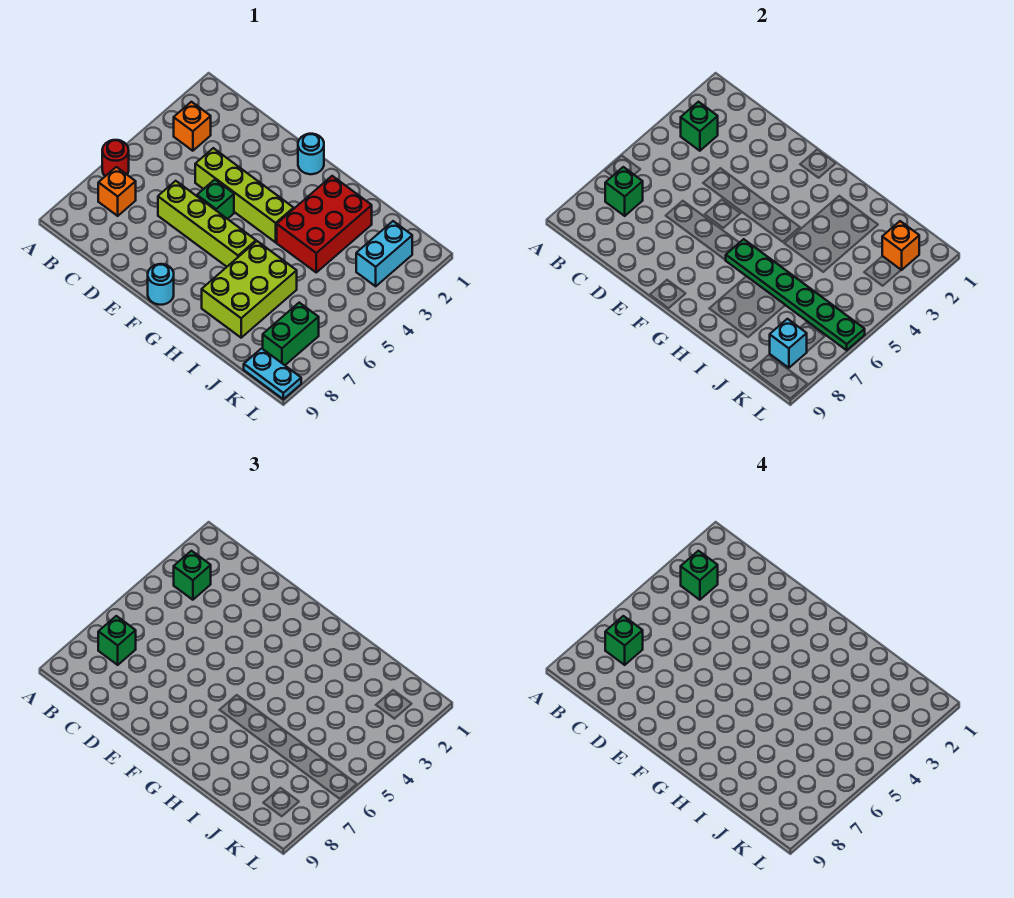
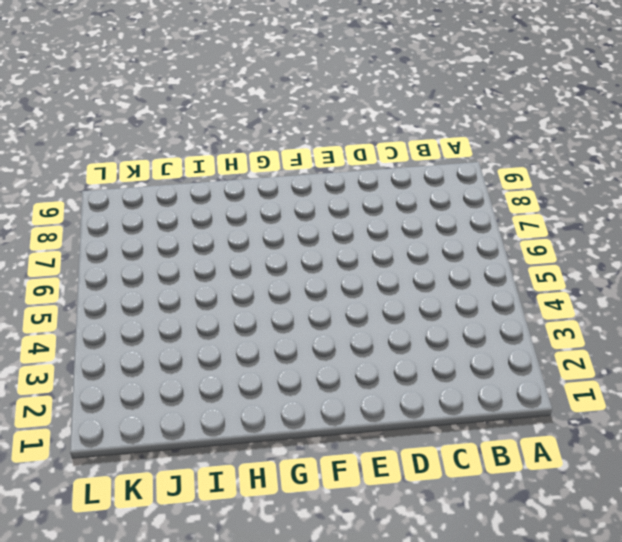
none -> red round brick A6 level 1
none -> orange brick B3 level 1
none -> orange brick B7 level 1

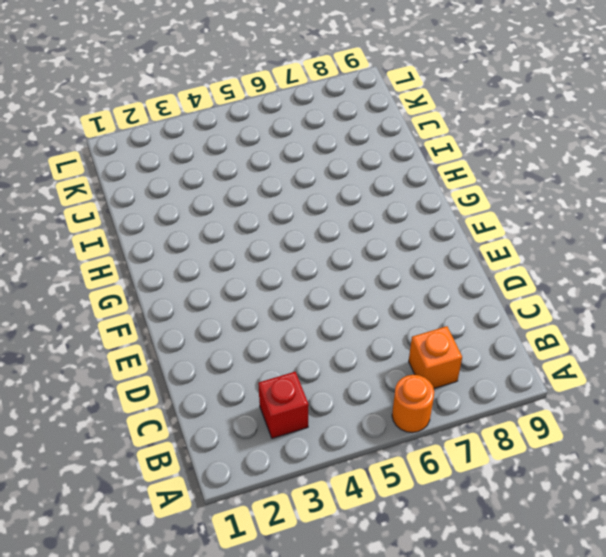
orange round brick A6 level 1 -> red round brick A6 level 1
red brick B3 level 1 -> orange brick B3 level 1
none -> lime brick D4:G4 level 1
none -> lime brick D6:G6 level 1
none -> green brick E5 level 1

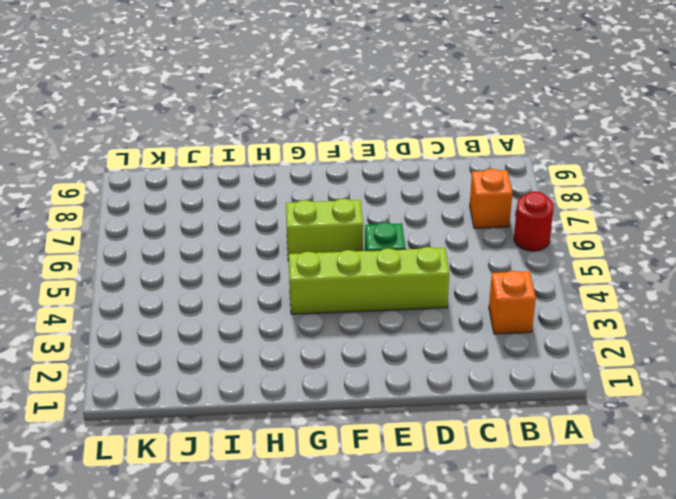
lime brick F6:G6 level 1 -> lime brick D6:G6 level 1
none -> cyan round brick F1 level 1
none -> cyan round brick F9 level 1
none -> red brick H2:I4 level 1

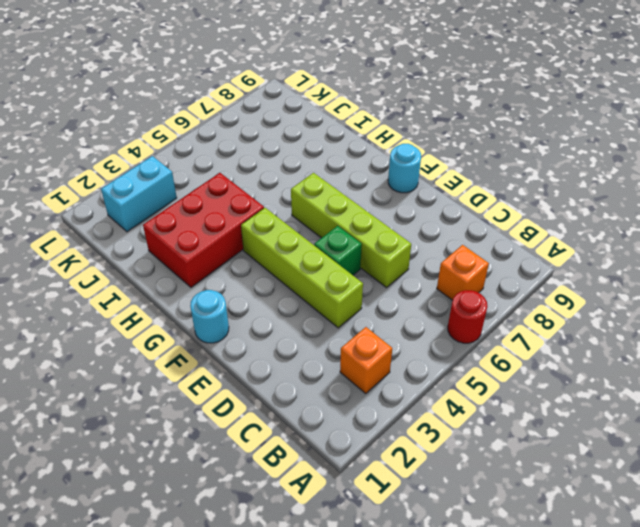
none -> lime brick H6:I8 level 1
none -> green brick K7:K8 level 1
none -> cyan plate K9:L9 level 1

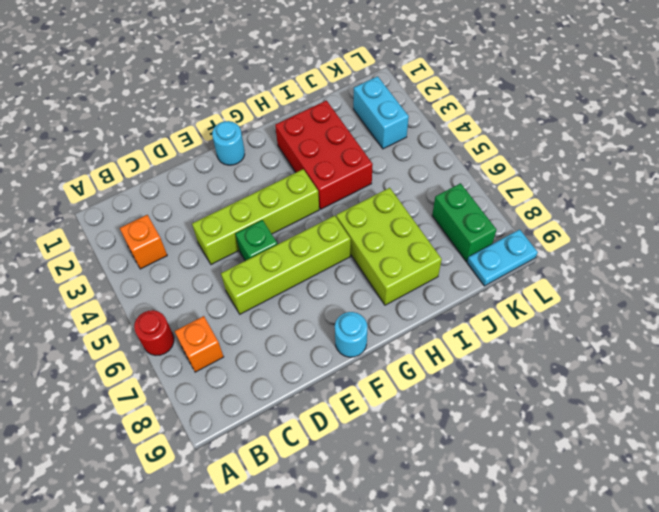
none -> green brick B3 level 2
none -> green brick B7 level 2
none -> green plate G6:L6 level 2

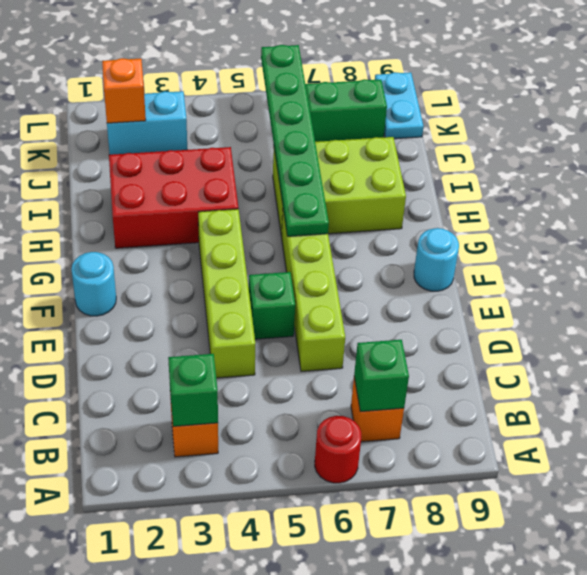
none -> cyan brick K8 level 2
none -> green brick B3 level 3
none -> green brick B7 level 3

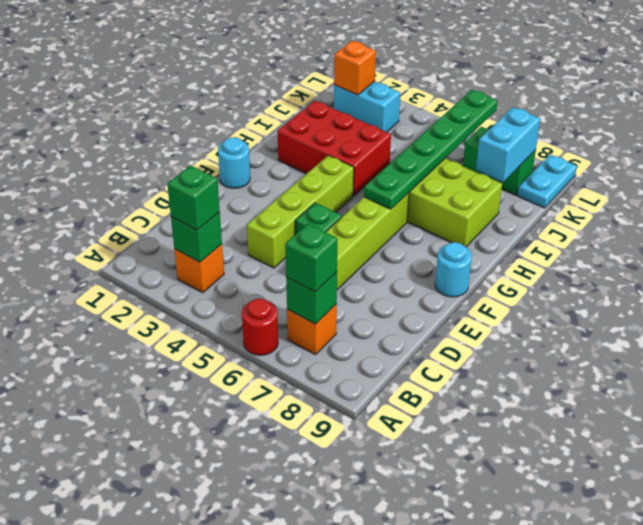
cyan brick J8:K8 level 2 -> cyan brick K8 level 2
none -> green brick B3 level 4
none -> green brick B7 level 4

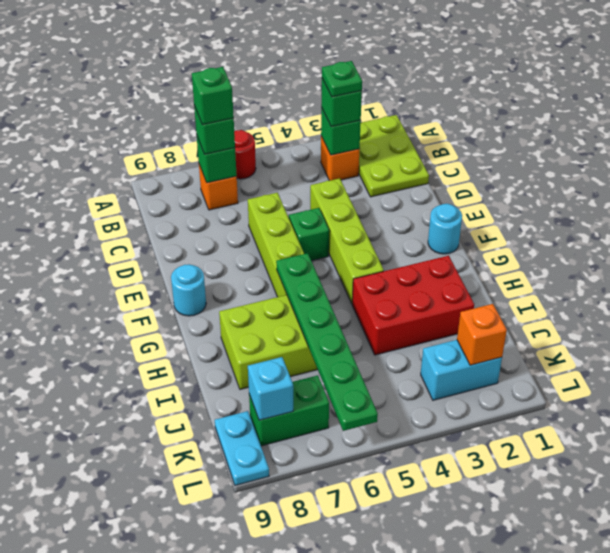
lime plate A1:C2 level 1 -> none
green plate B3 level 4 -> green brick B3 level 4

